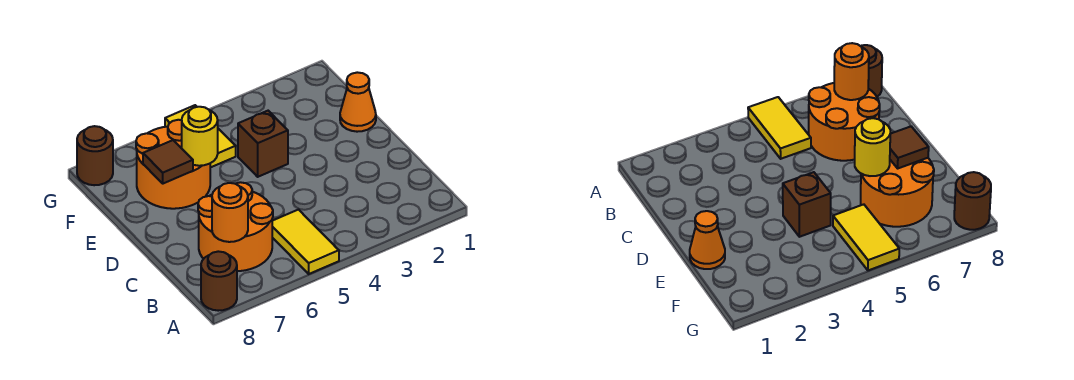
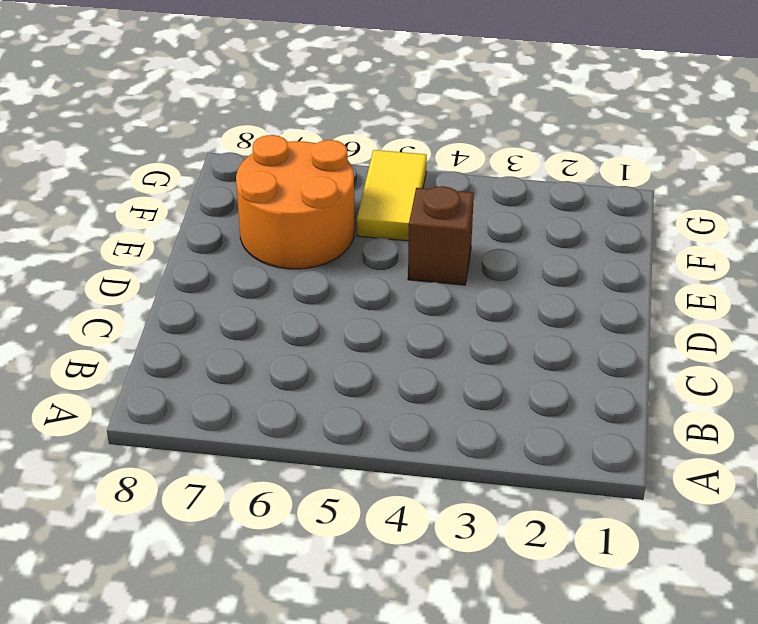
none -> yellow tile A5:B5 level 1
none -> brown round brick A8 level 1

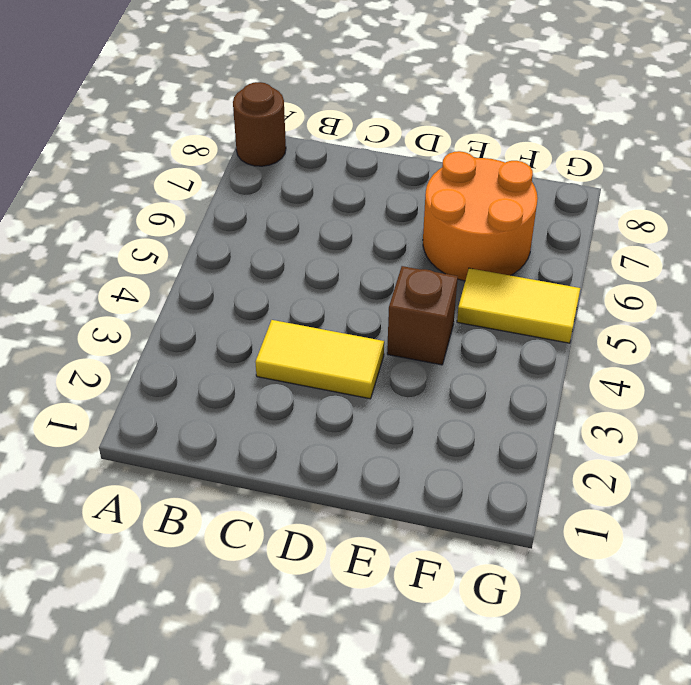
yellow tile C3:D3 level 1 -> yellow tile A5:B5 level 1
none -> orange round brick B6:C7 level 1
none -> orange cone E1 level 1

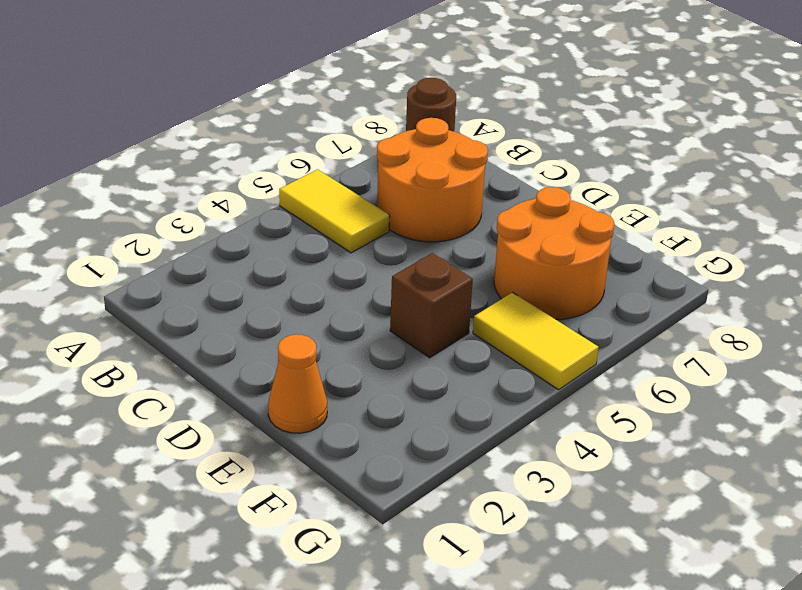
none -> brown round brick G8 level 1
none -> orange round brick B7 level 2

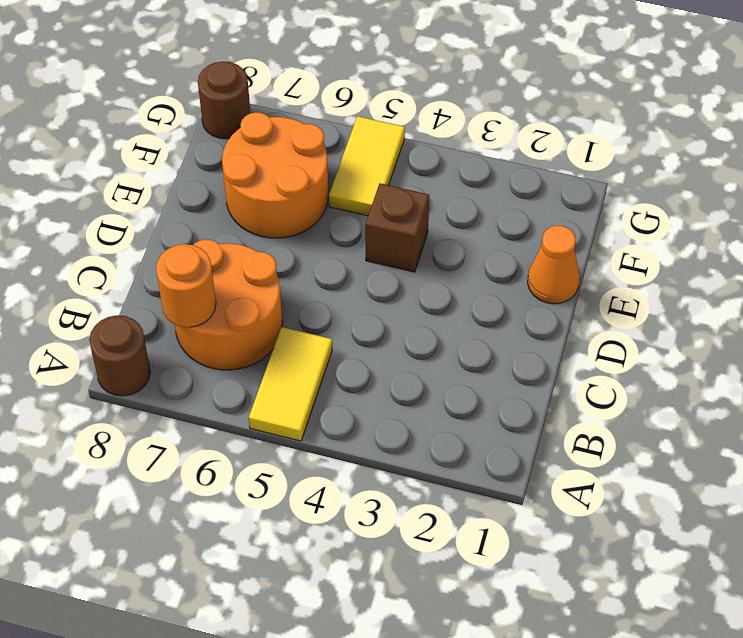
none -> yellow round brick E6 level 2
none -> brown tile E7 level 2

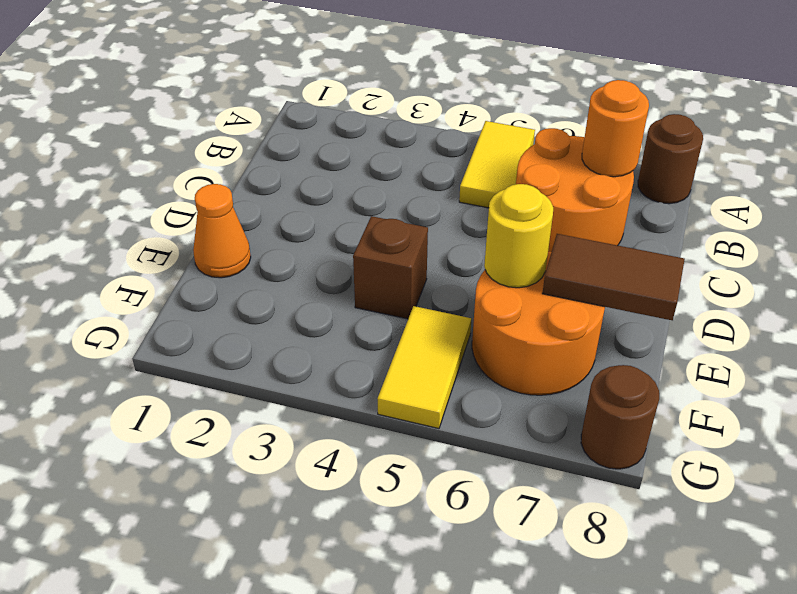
brown tile E7:E8 level 2 -> brown tile E7 level 2

